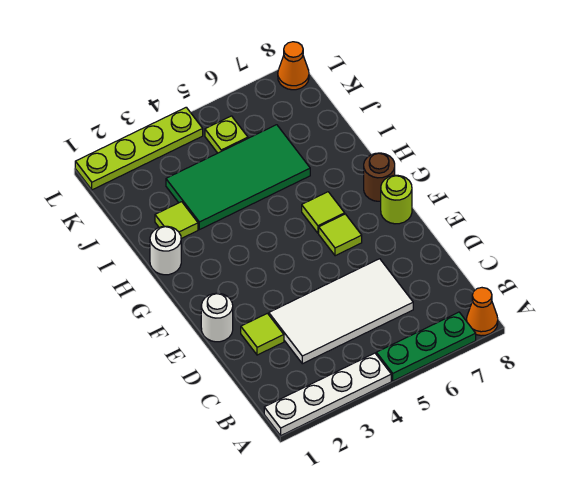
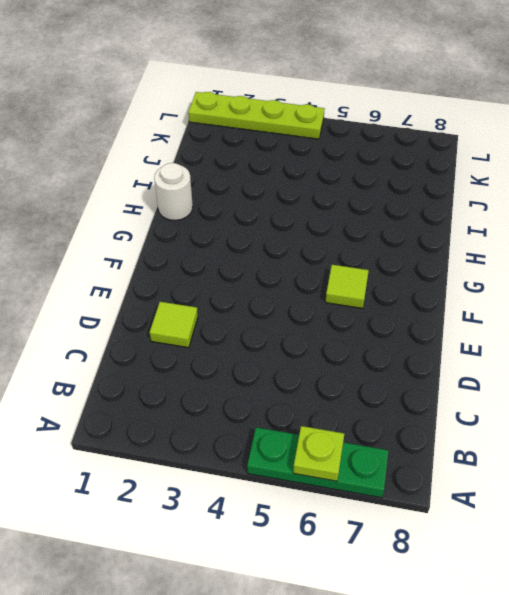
lime plate A6 level 2 -> lime plate K5 level 1
none -> white plate A1:A4 level 1
none -> orange cone A8 level 1
none -> white tile C3:D6 level 1

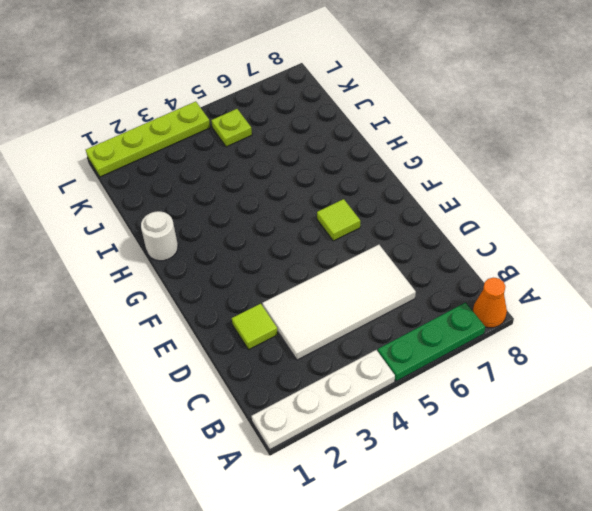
none -> white round brick E1 level 1
none -> lime round brick F8 level 1
none -> lime tile G6 level 1

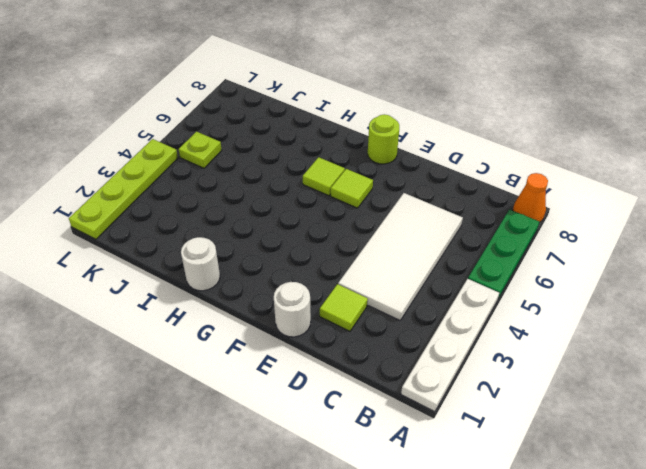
none -> brown round brick G8 level 1
none -> lime tile I2 level 1
none -> green tile I3:J6 level 1

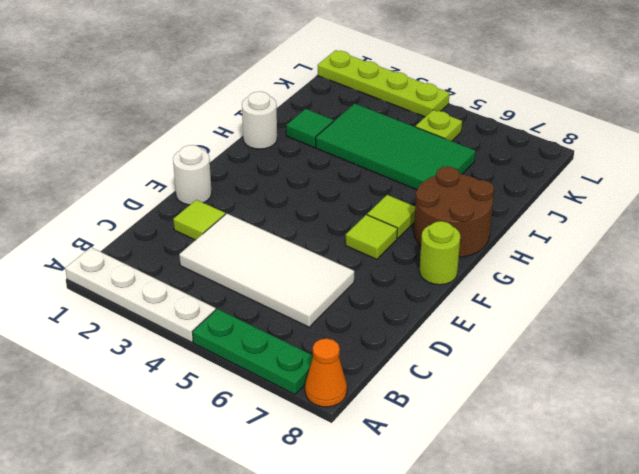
brown round brick G7:H8 level 1 -> brown round brick G8 level 1
green tile I2 level 1 -> lime tile I2 level 1
none -> orange cone L8 level 1

